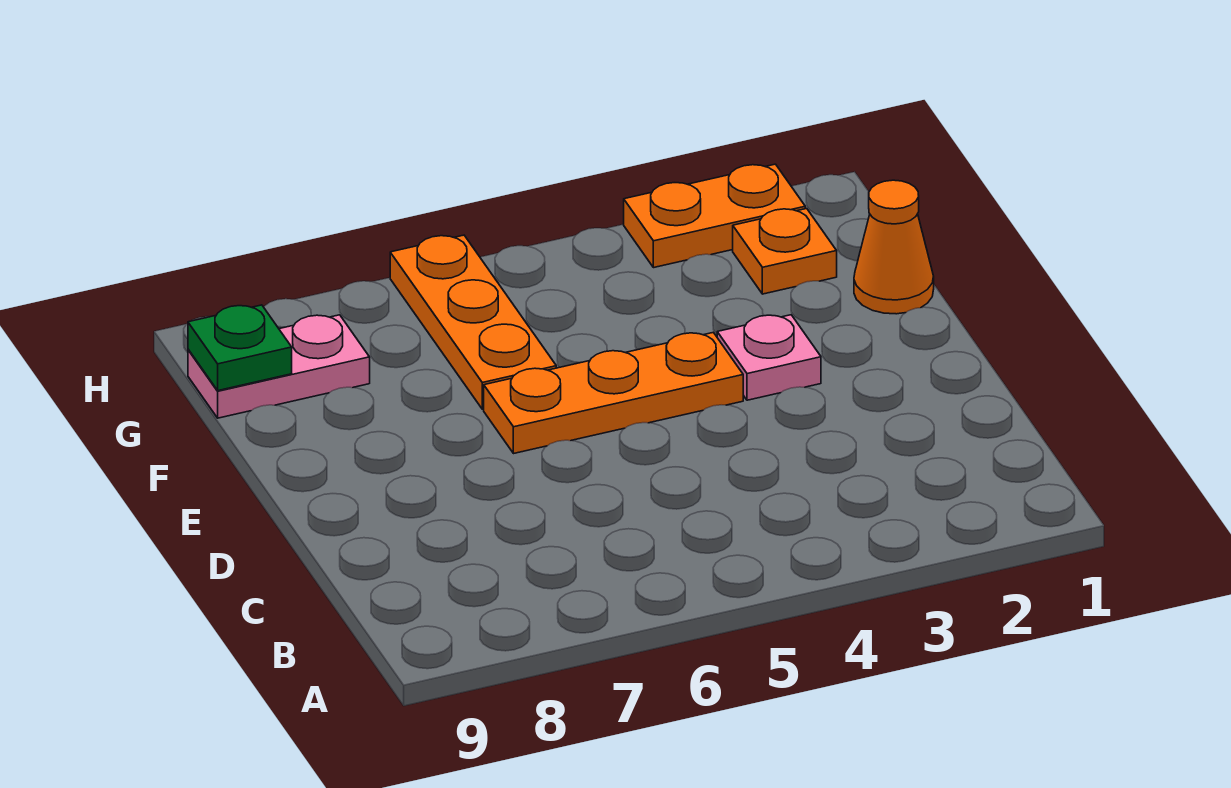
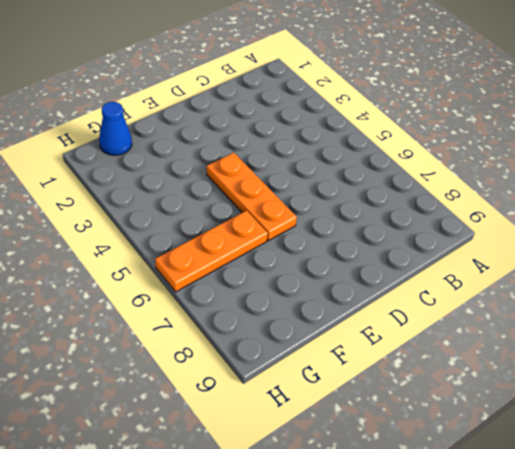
blue cone G1 level 1 -> none
none -> pink plate E3 level 1
none -> orange cone F1 level 1

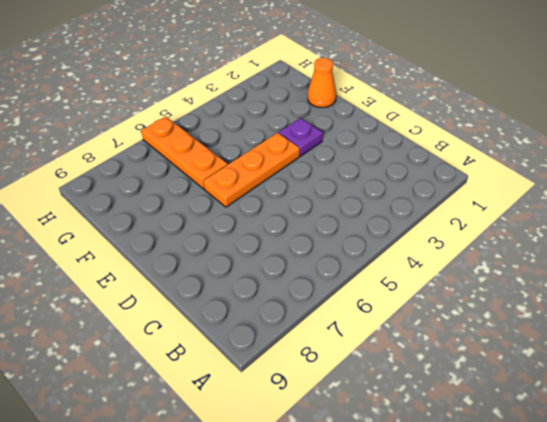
purple plate E3 level 1 -> pink plate E3 level 1
none -> orange plate G2 level 1
none -> pink plate G8:G9 level 1

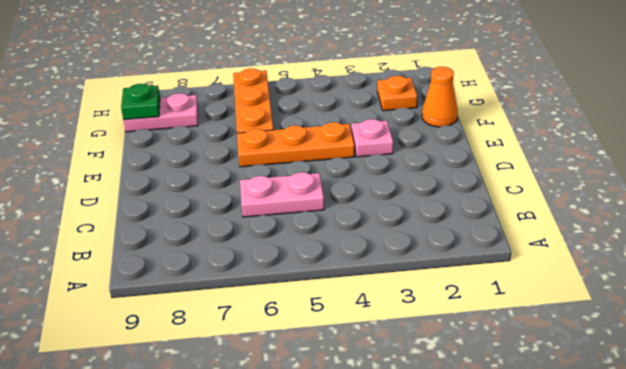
pink plate C5:C6 level 1 -> none
none -> orange plate H2:H3 level 1

